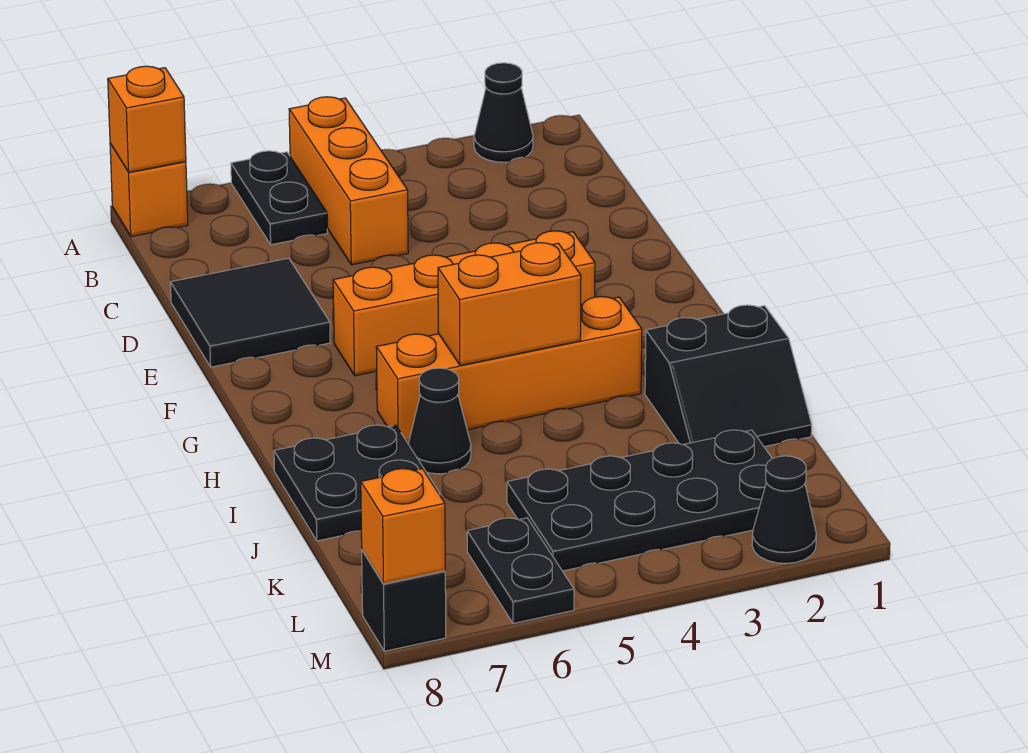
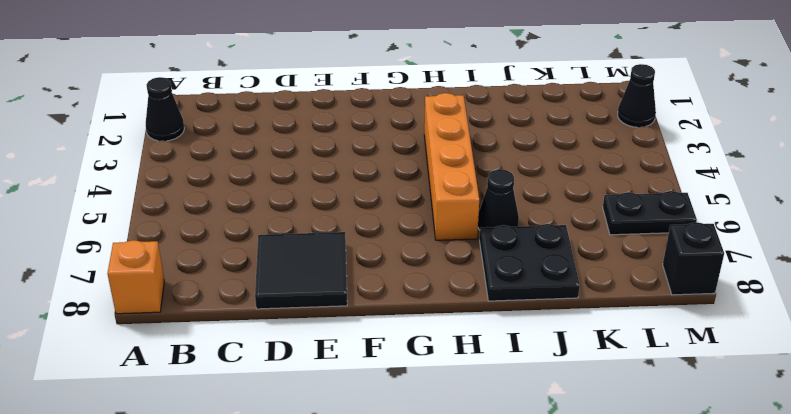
none -> orange brick A5:C5 level 1
none -> black plate A6:B6 level 1
none -> orange brick F3:F6 level 1

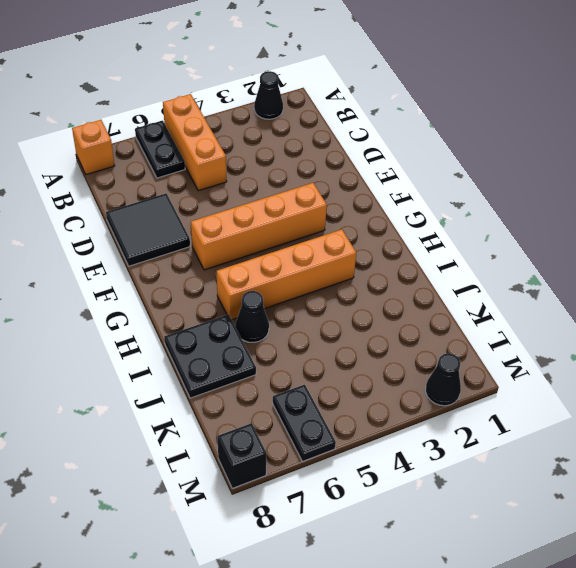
none -> black slope I1:J2 level 1 top I
none -> black plate K2:L5 level 1
none -> orange brick A8 level 2

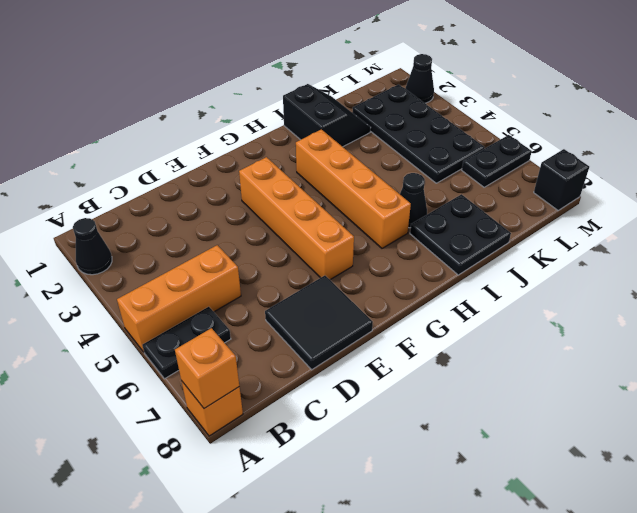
none -> orange brick H4:H5 level 2
none -> orange brick M8 level 2

